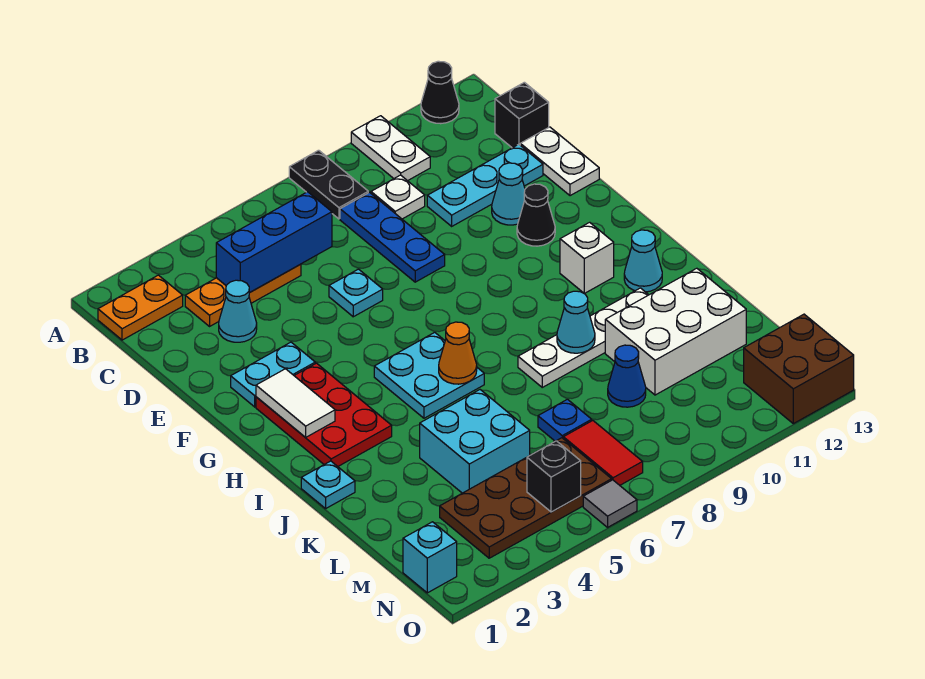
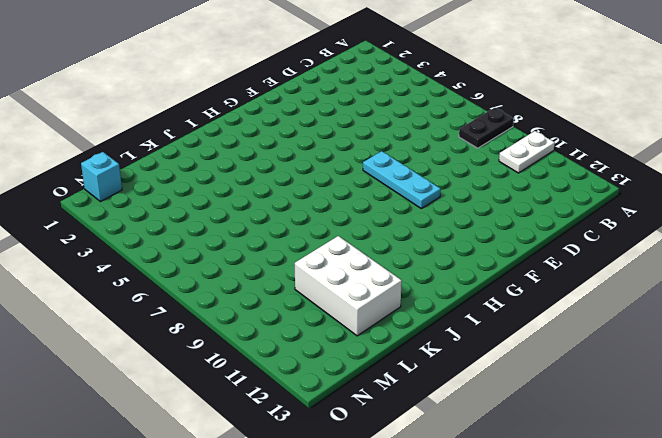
cyan plate F7:F9 level 1 -> cyan plate D10:D12 level 1
none -> black cone A12 level 1
none -> orange plate B1:B2 level 1
none -> orange plate C3:C5 level 1
none -> blue plate C8:E8 level 1

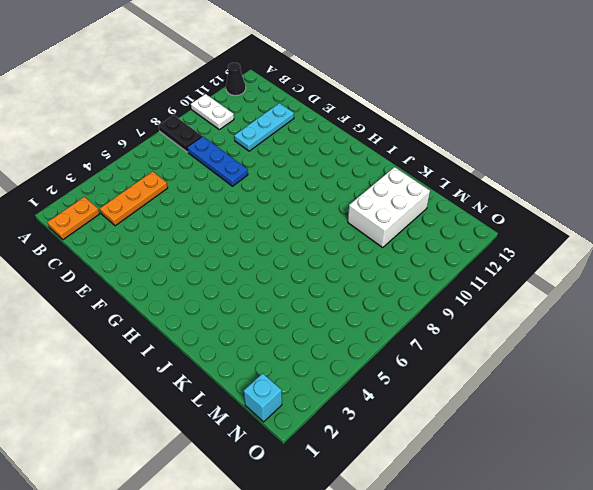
none -> white plate C9 level 1
none -> black brick C13 level 1
none -> cyan cone D3 level 1
none -> white plate D13:E13 level 1

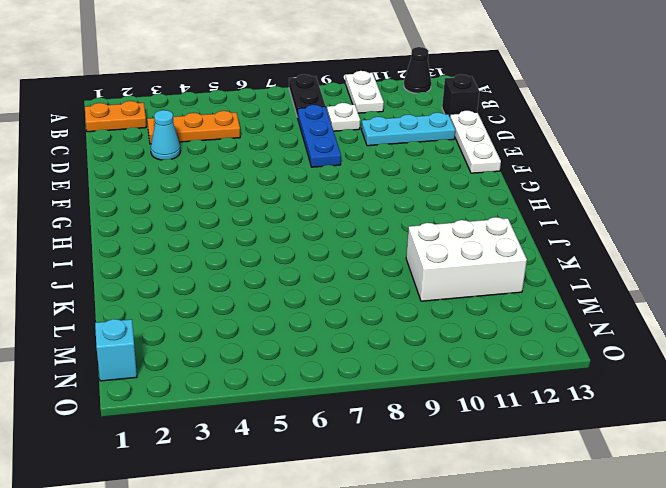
white plate D13:F13 level 1 -> white plate D13:E13 level 1
none -> cyan plate E6 level 1
none -> cyan cone E11 level 1
none -> cyan plate F2:F3 level 1
none -> black cone F11 level 1

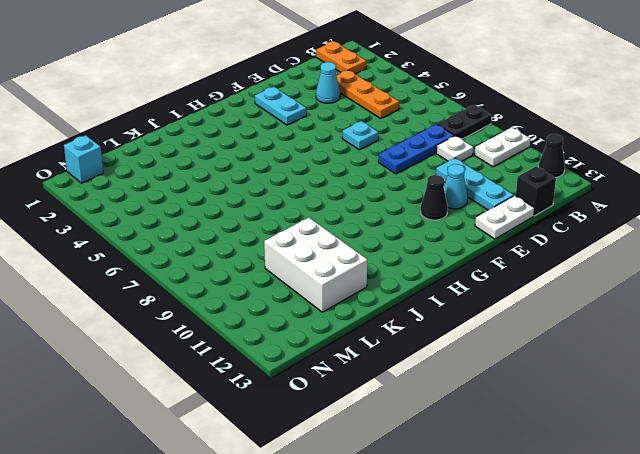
none -> red plate G2:I3 level 1
none -> cyan plate H5:I6 level 1
none -> white brick H11 level 1
none -> cyan cone I12 level 1

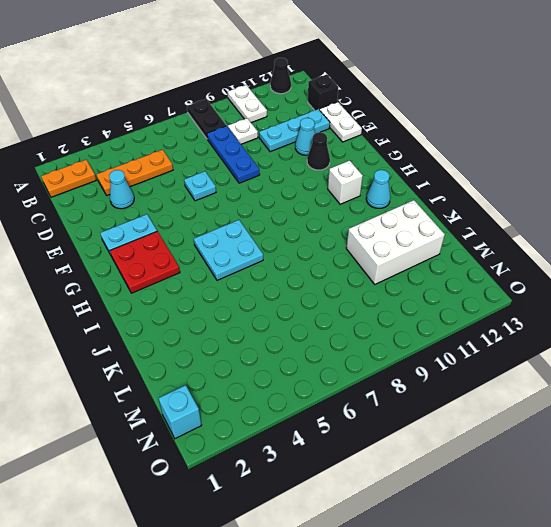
red plate G2:H3 level 1 -> red plate G2:I3 level 1
none -> cyan plate J1 level 1
none -> white plate J8:J11 level 1
none -> cyan brick K4:L5 level 1
none -> blue plate L7 level 1

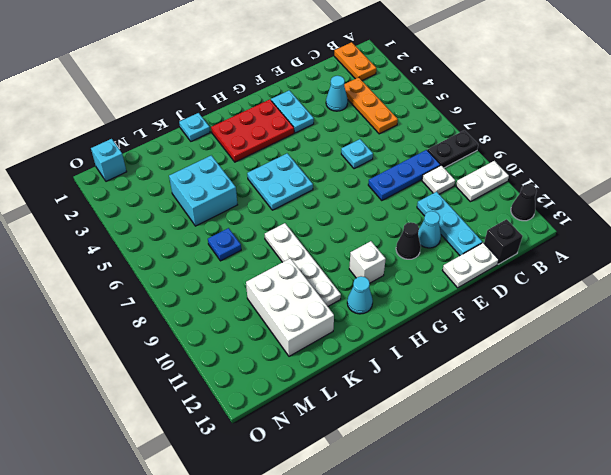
none -> blue cone L9 level 1
none -> brown plate M3:N6 level 1
none -> red tile M7:N7 level 1
none -> brown brick N12:O13 level 1

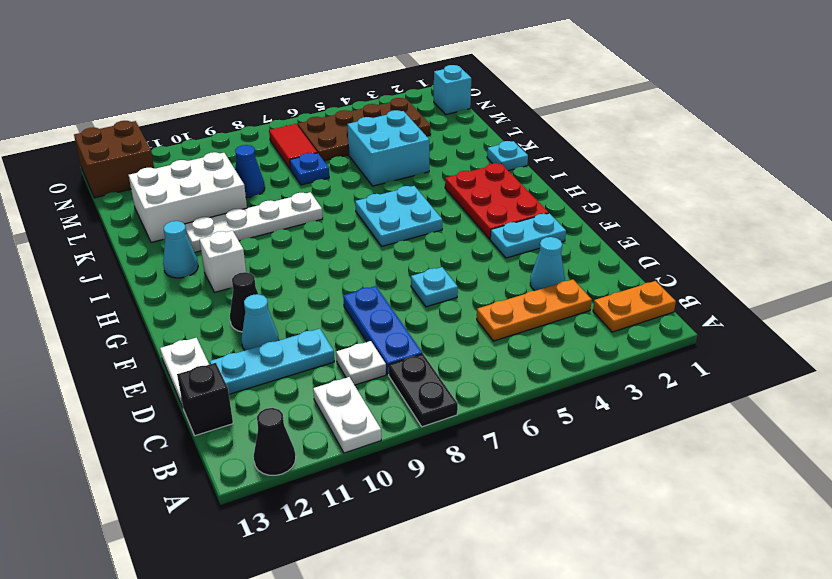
none -> grey tile O6 level 1
none -> blue brick C4:C6 level 2
none -> white tile G2:H2 level 2
none -> orange cone I6 level 2

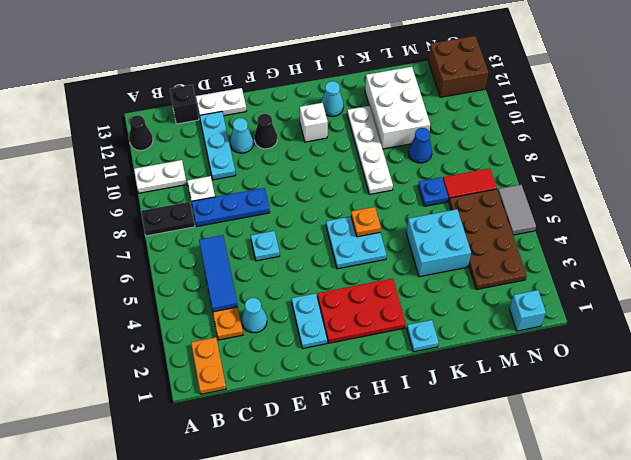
blue tile C4:C6 level 2 -> blue brick C4:C6 level 2
orange plate I6 level 2 -> orange cone I6 level 2
grey tile O5:O6 level 1 -> grey tile O6 level 1
none -> white tile G2:H2 level 2
none -> cyan cone J9 level 2
none -> black brick N5 level 2

